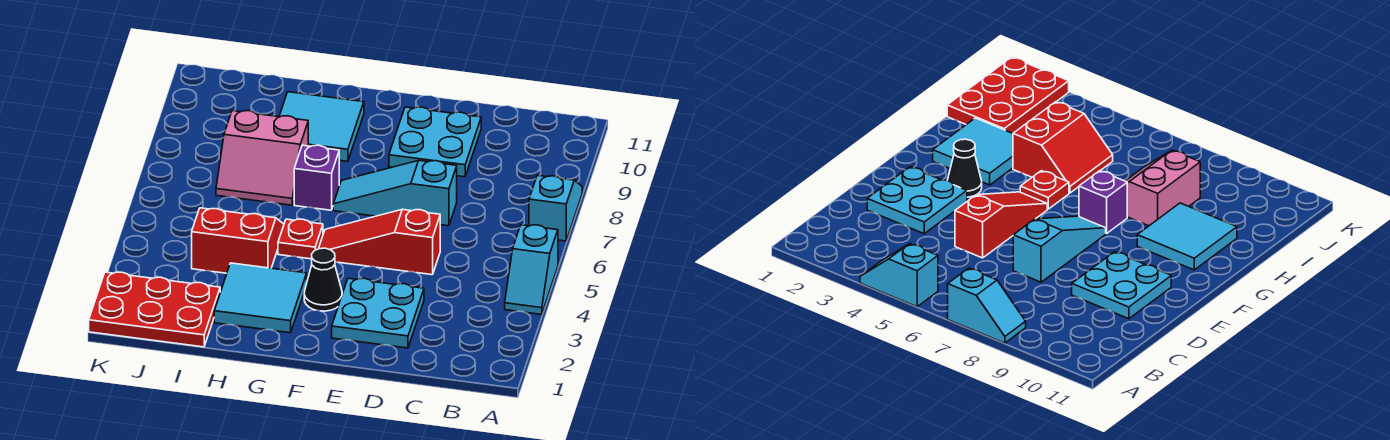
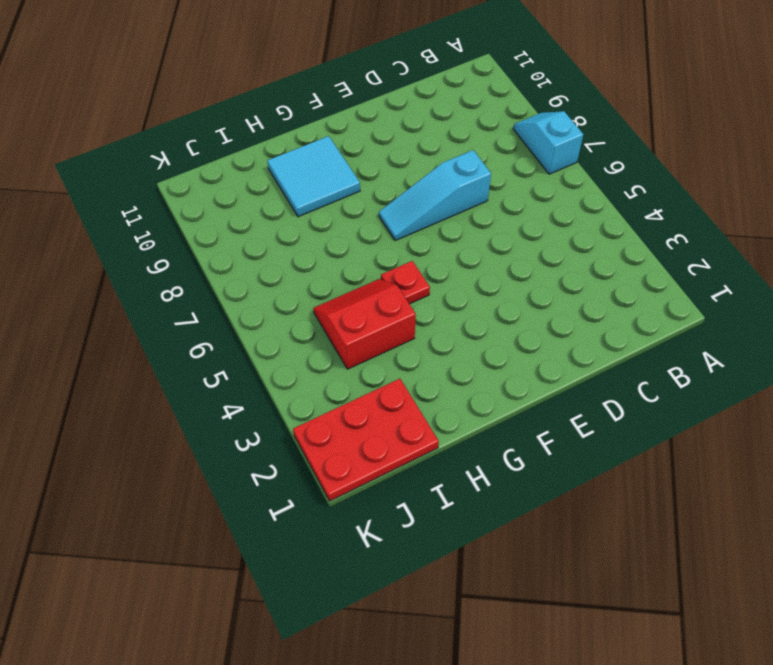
none -> cyan slope A4:A5 level 1 top 5
none -> cyan plate D2:E3 level 1
none -> red slope D5:F5 level 1 top D

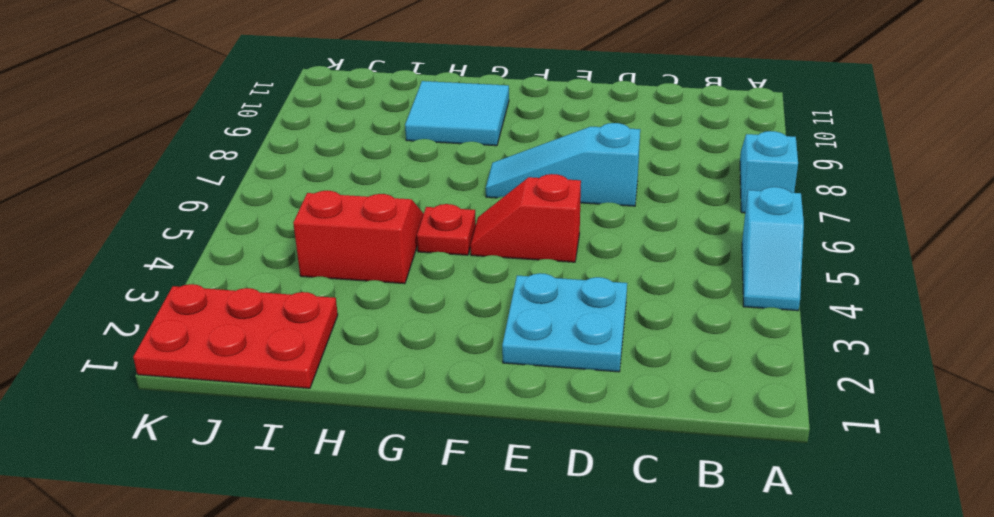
red slope E5:F5 level 1 top E -> red slope D5:F5 level 1 top D
none -> cyan plate D9:E10 level 1
none -> black cone F3 level 1
none -> cyan tile G2:H3 level 1

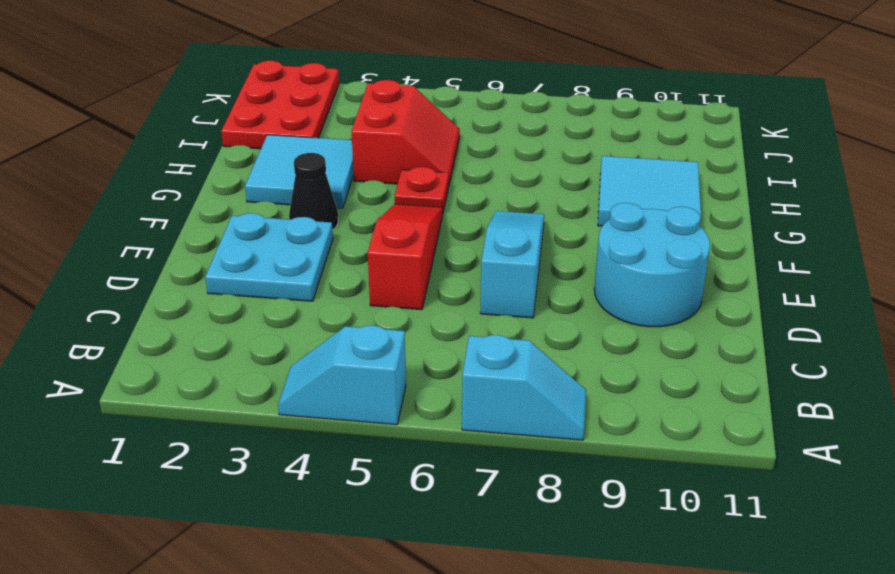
cyan round brick D9:E10 level 1 -> cyan plate D9:E10 level 1
none -> purple brick G7 level 1
none -> pink slope H7:I8 level 1 top 8

